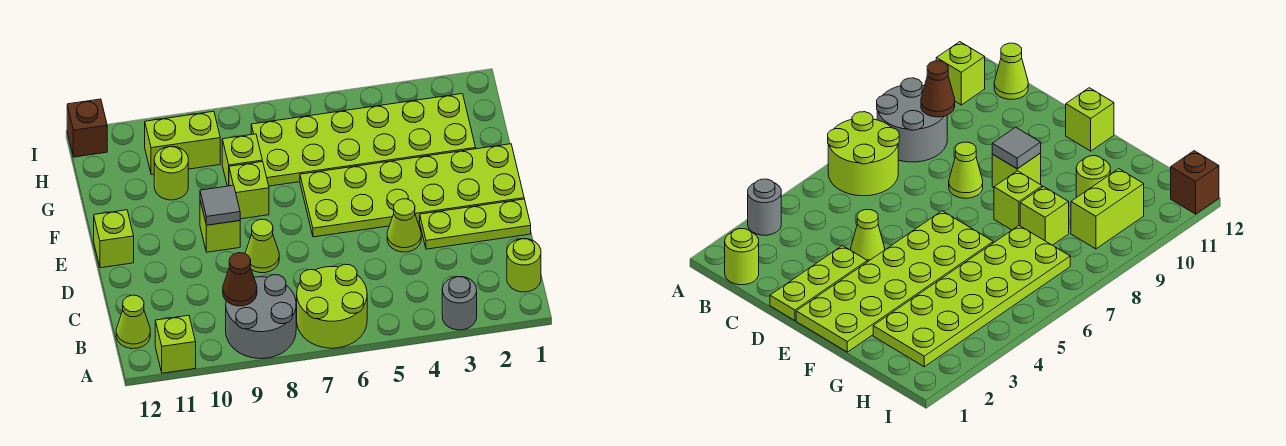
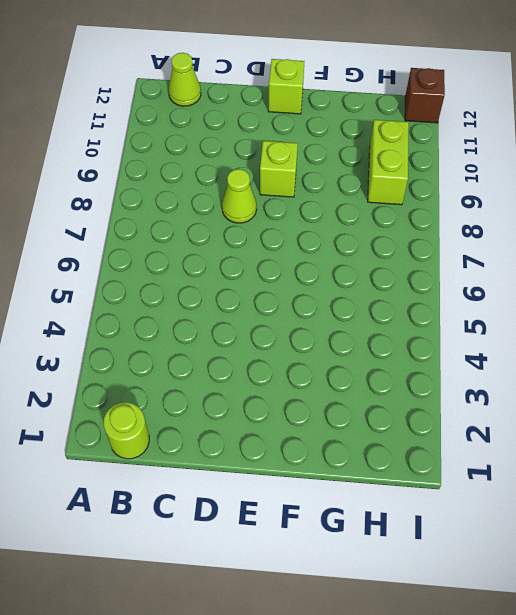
none -> grey round brick A3 level 1
none -> lime round brick A6:B7 level 1
none -> grey round brick A8:B9 level 1

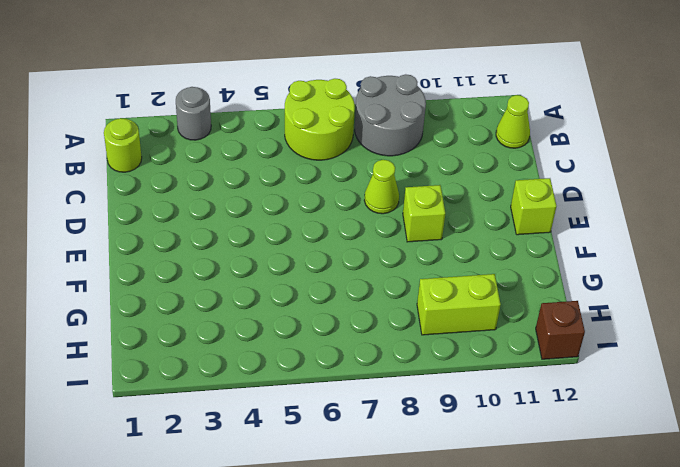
none -> lime brick A11 level 1
none -> lime plate D1:D3 level 1
none -> lime cone D4 level 1

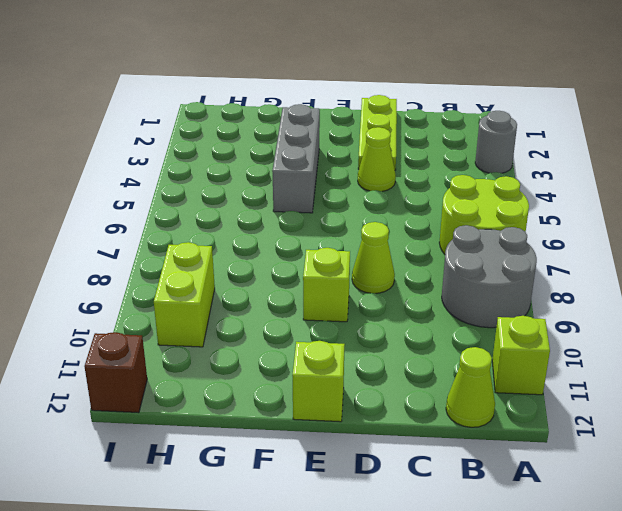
grey brick F3:F5 level 1 -> lime plate E1:F6 level 1
none -> lime round brick B1 level 1
none -> lime brick F8 level 1
none -> lime plate G2:H7 level 1

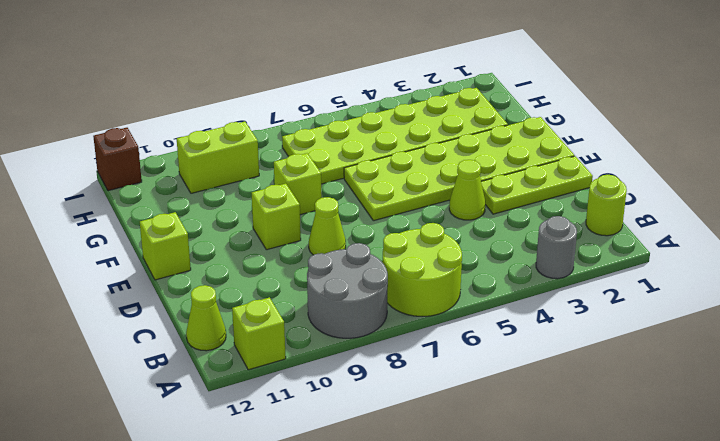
none -> lime brick G8 level 1
none -> lime round brick G10 level 1
none -> brown cone B9 level 2

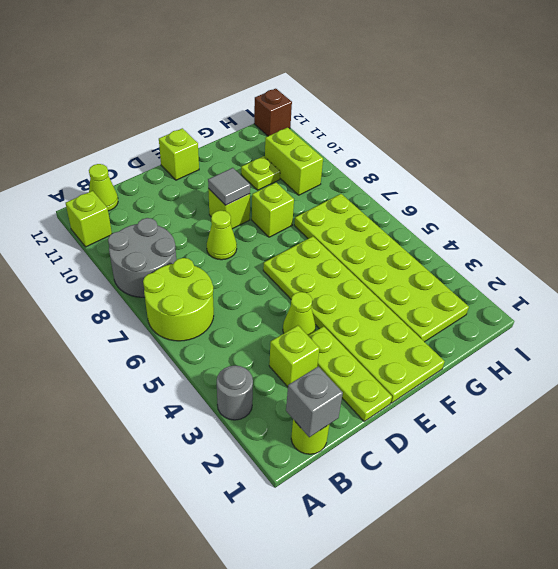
grey brick B1 level 2 -> none
lime brick C3 level 1 -> lime brick G8 level 1
lime plate G10 level 1 -> lime round brick G10 level 1
none -> brown cone B9 level 2

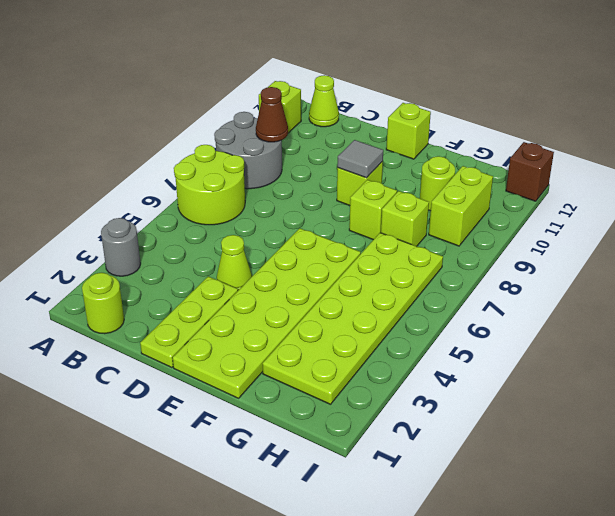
none -> lime cone D8 level 1

